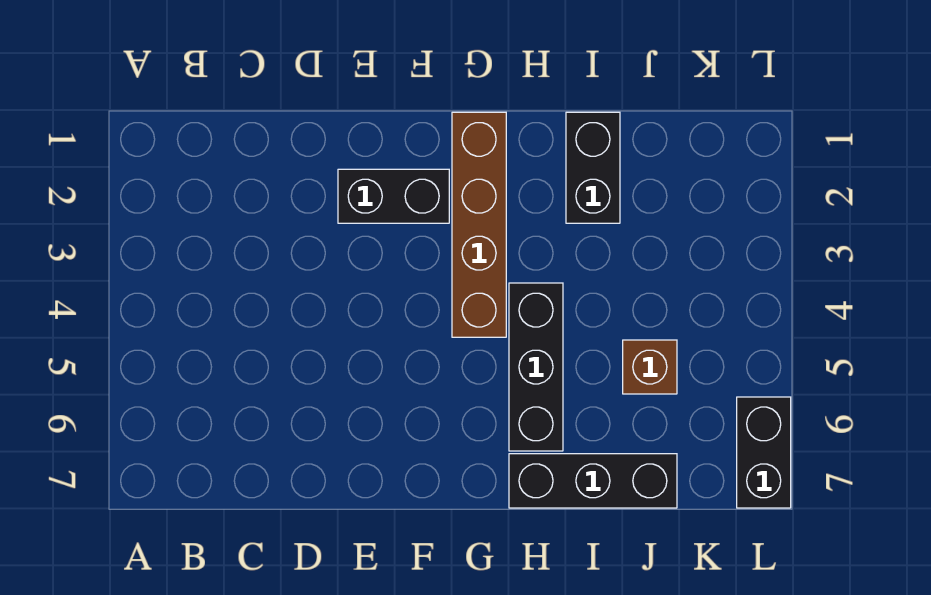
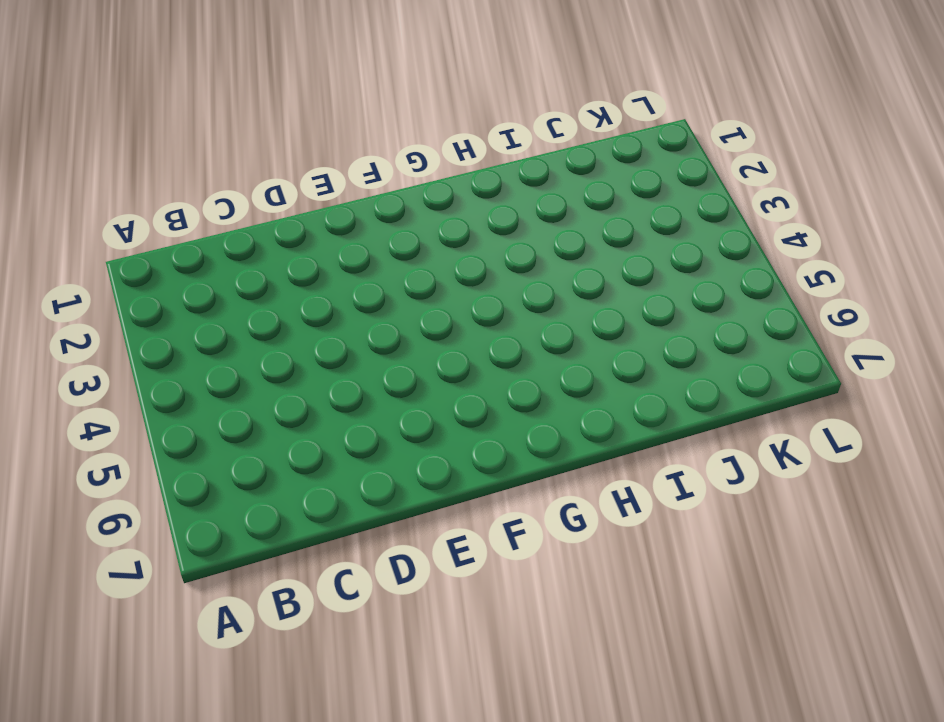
none -> black brick E2:F2 level 1
none -> brown brick G1:G4 level 1

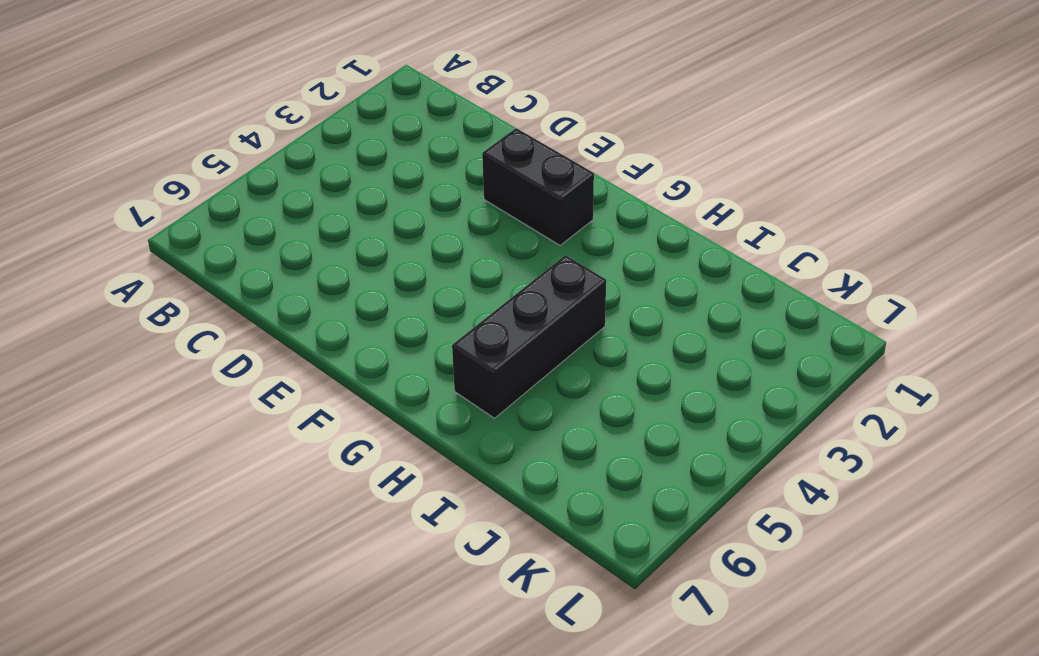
none -> brown brick G1:G4 level 1
none -> black brick H7:J7 level 1

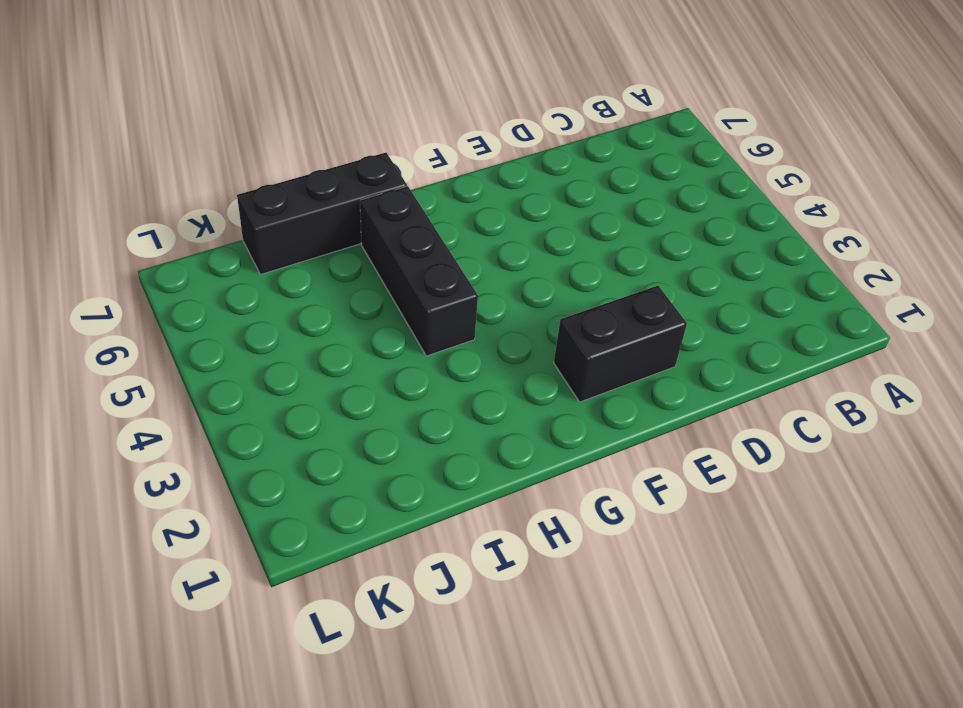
none -> brown brick G1:G4 level 1
none -> black brick I1:I2 level 1

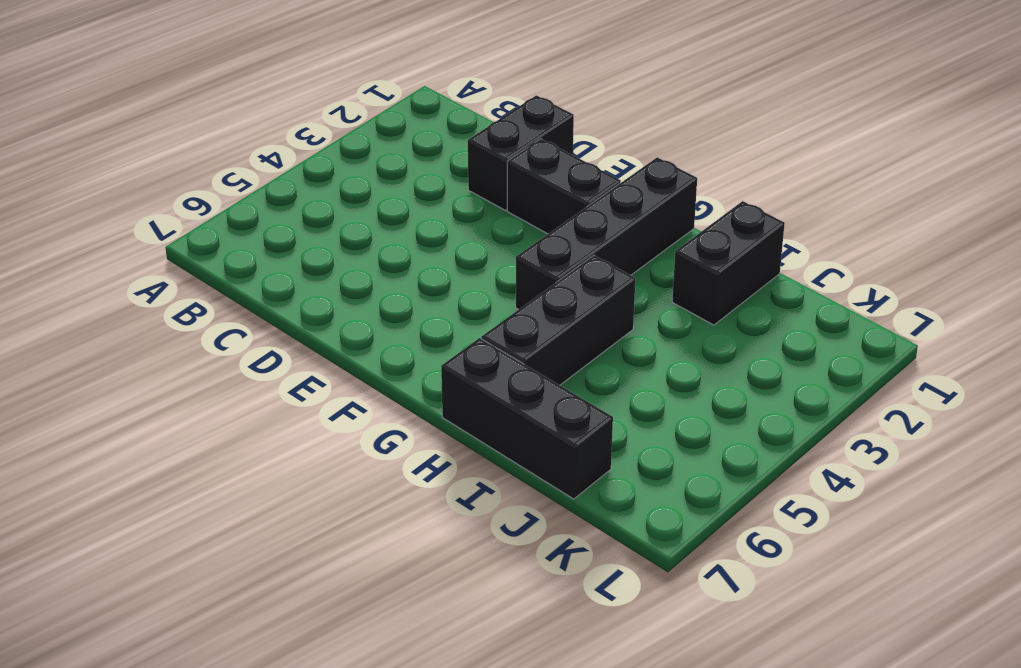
black brick D1:D2 level 1 -> black brick L6:L7 level 1
black brick G1:G4 level 1 -> brown brick G1:G4 level 1
none -> brown brick J5 level 1

